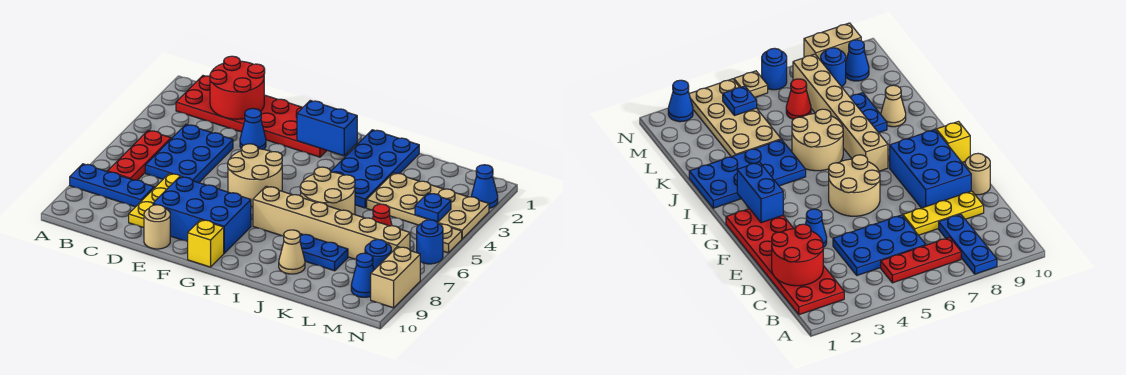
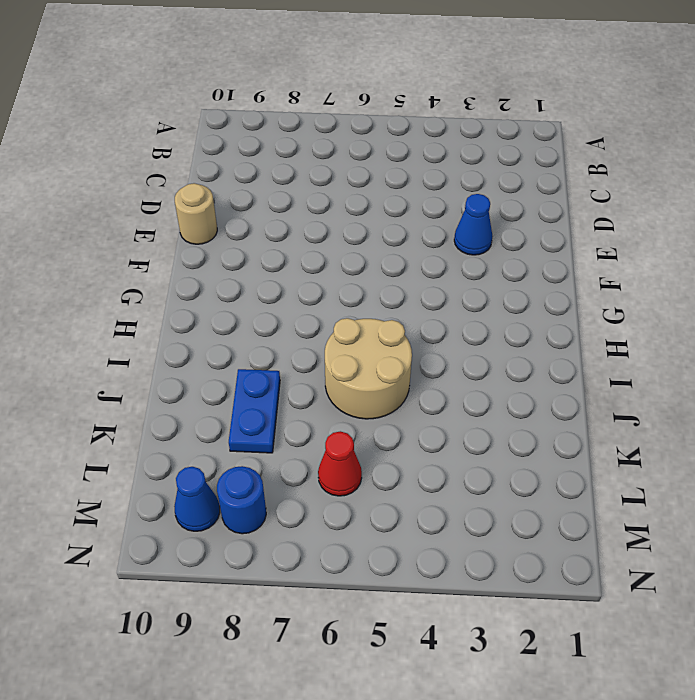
none -> blue plate A8:C8 level 1
none -> red plate B1:G2 level 1
none -> red plate B5:B7 level 1

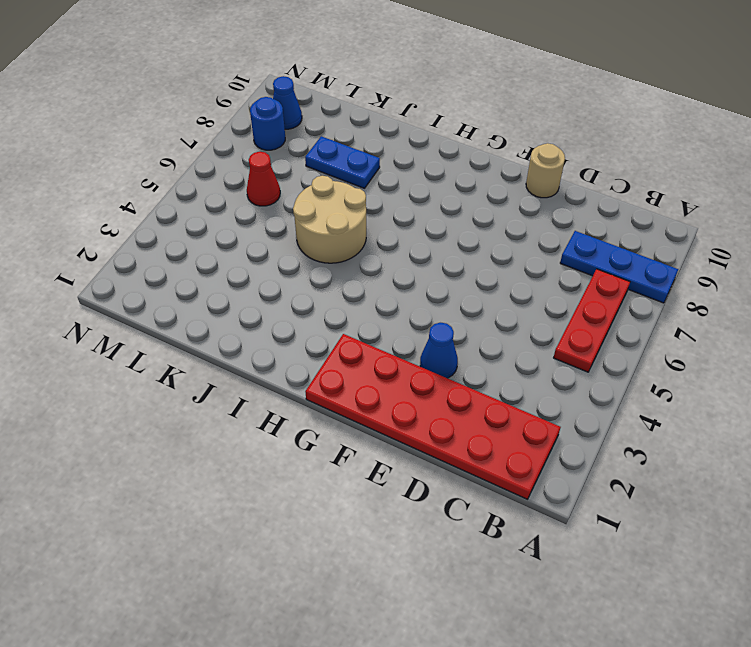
none -> blue plate C4:D6 level 1
none -> yellow plate D7:D9 level 1
none -> blue brick E8:G9 level 1

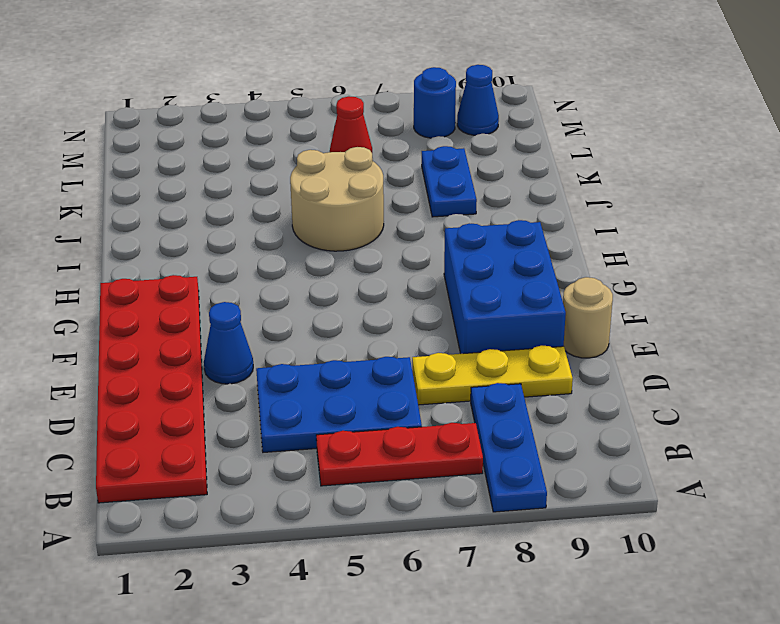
none -> tan round brick F5:G6 level 1
none -> yellow brick G10 level 1
none -> tan brick H7:M7 level 1

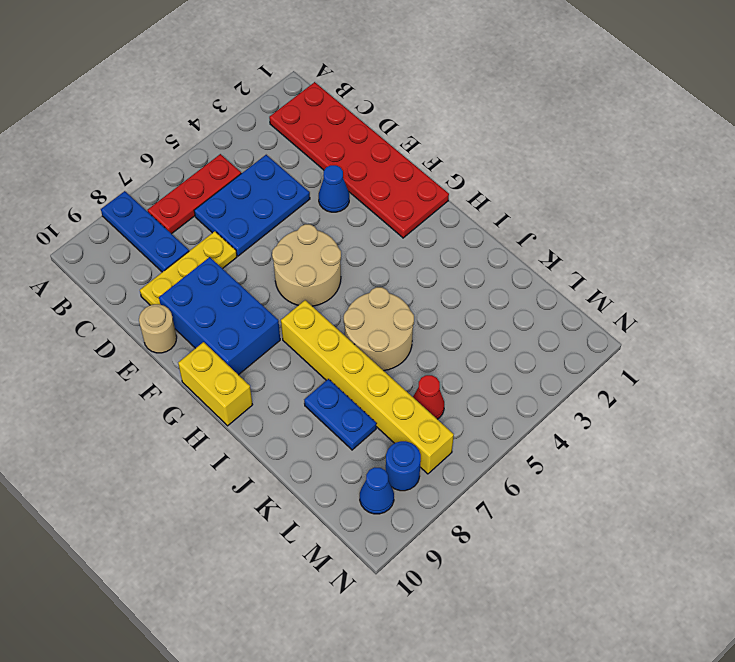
yellow brick G10:H10 level 1 -> yellow brick G10 level 1
yellow brick H7:M7 level 1 -> tan brick H7:M7 level 1
none -> blue plate I1:J4 level 1
none -> tan cone J9 level 1
none -> tan plate K3:N4 level 1

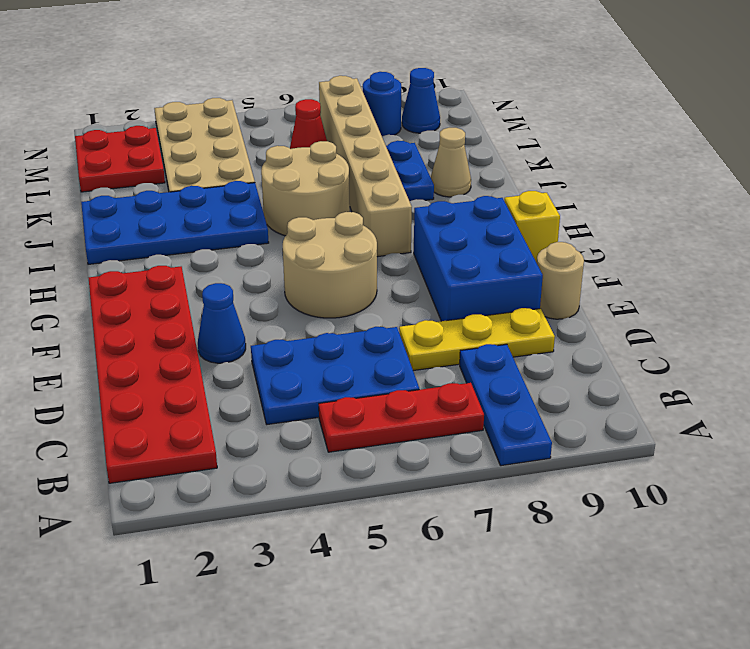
red plate L1:M2 level 1 -> none
none -> blue cone N2 level 1
none -> tan plate N5 level 1
none -> blue round brick N6 level 1

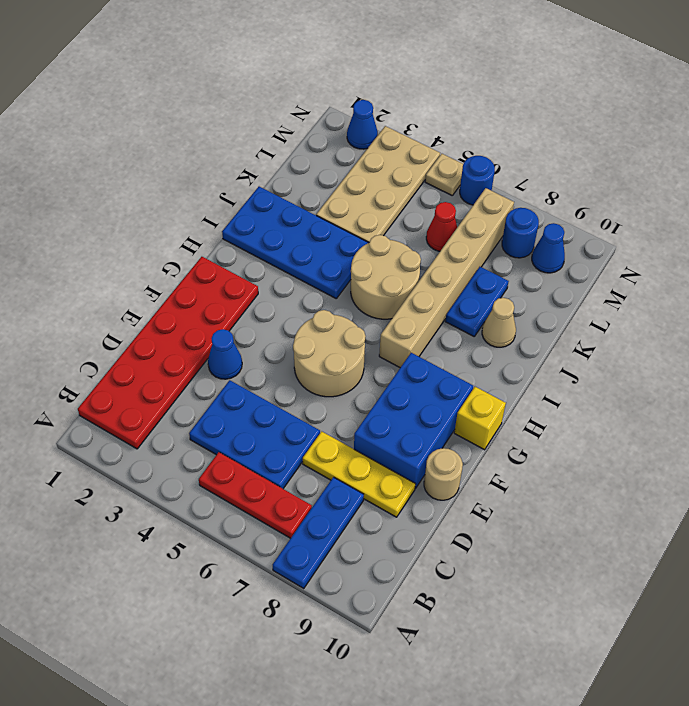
none -> tan brick N8:N9 level 1
none -> red round brick C1:D2 level 2
none -> blue brick G2:H2 level 2

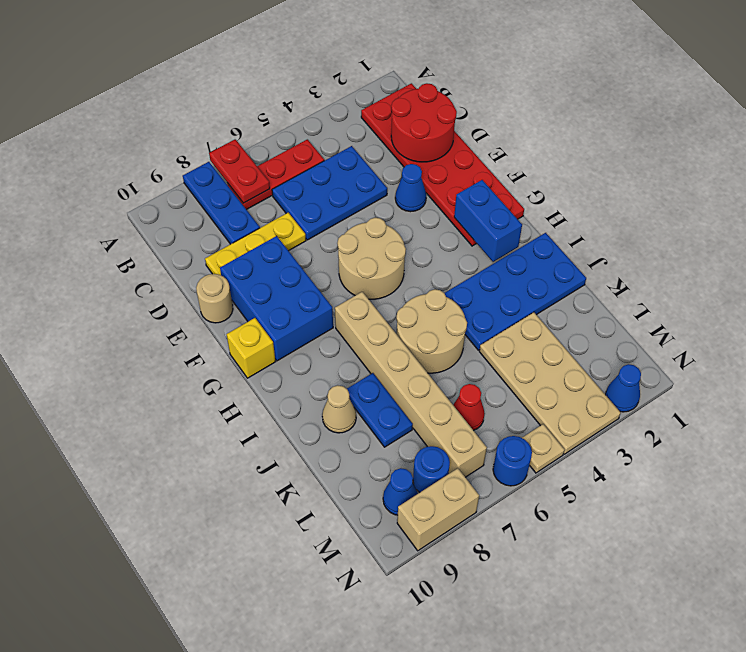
red plate A7:B7 level 2 -> none
none -> blue plate M4 level 2

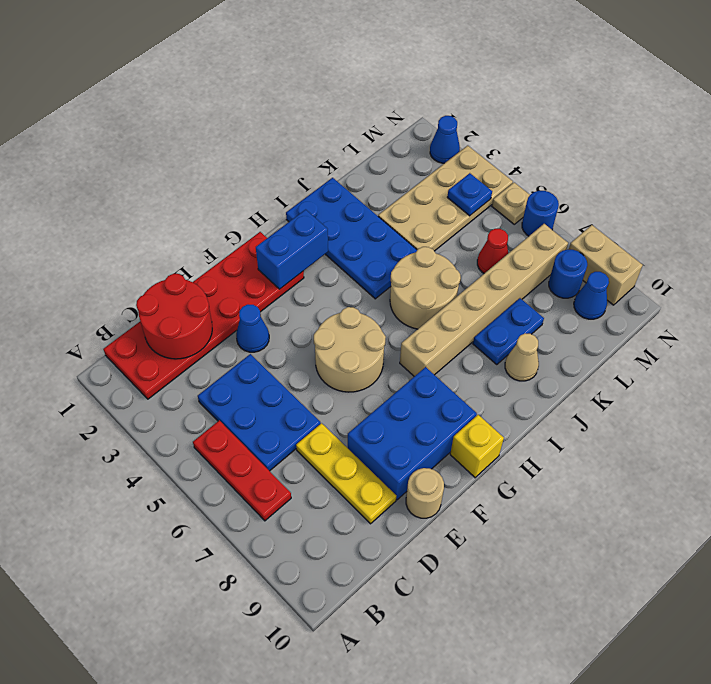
none -> blue plate A8:C8 level 1

